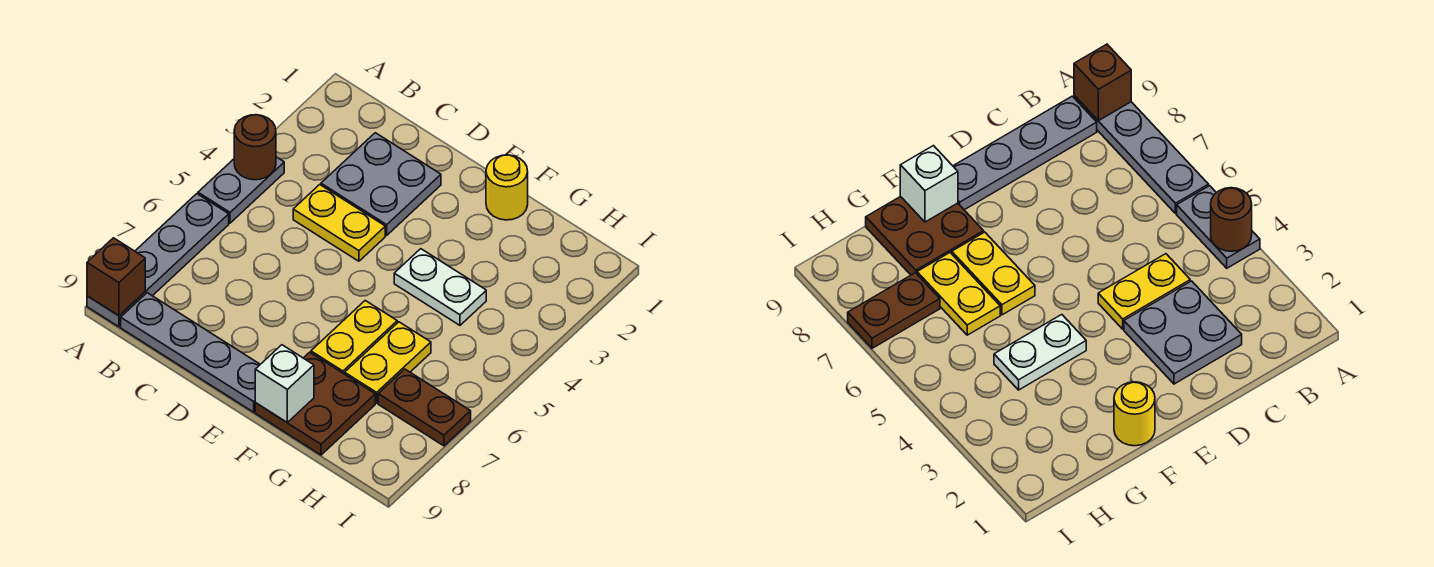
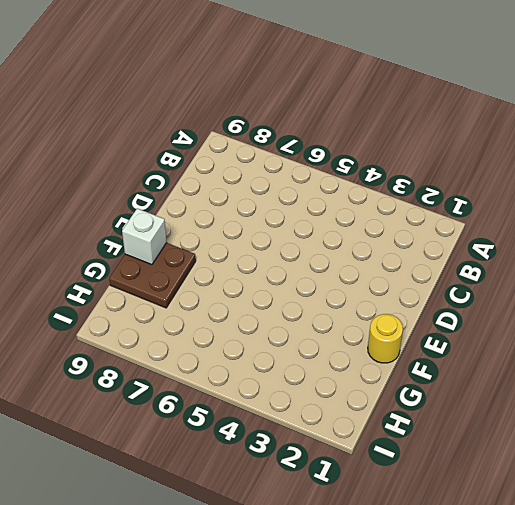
none -> grey plate A4:A5 level 1
none -> grey plate A6:A9 level 1
none -> grey plate B9:E9 level 1

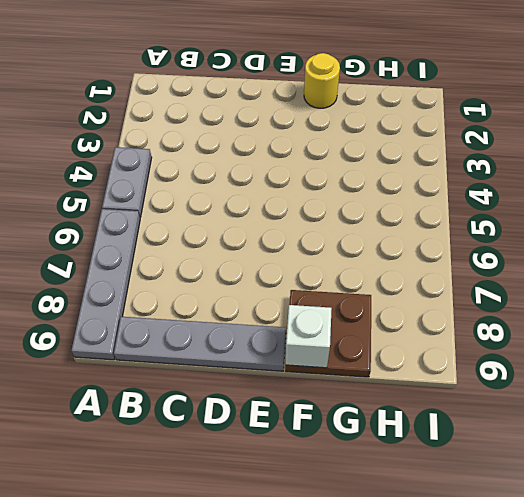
none -> grey plate C2:D3 level 1
none -> yellow plate C4:D4 level 1
none -> white plate F4:G4 level 1

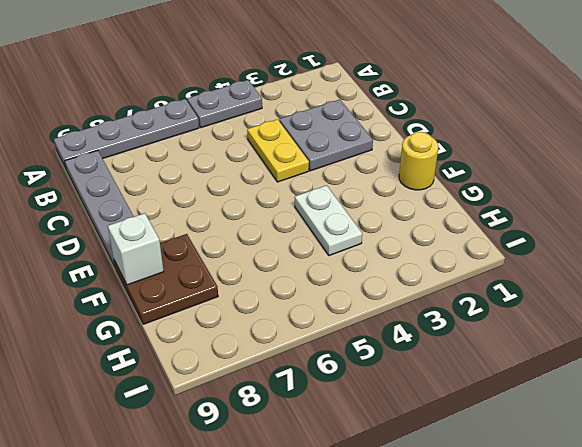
none -> yellow plate F6:F7 level 1
none -> yellow plate G6:G7 level 1
none -> brown plate H7:I7 level 1

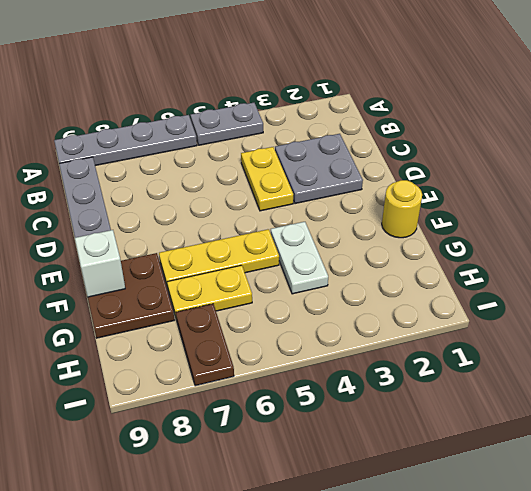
yellow plate F5:F7 level 1 -> yellow plate F6:F7 level 1
none -> brown round brick A4 level 2
none -> brown brick A9 level 2

